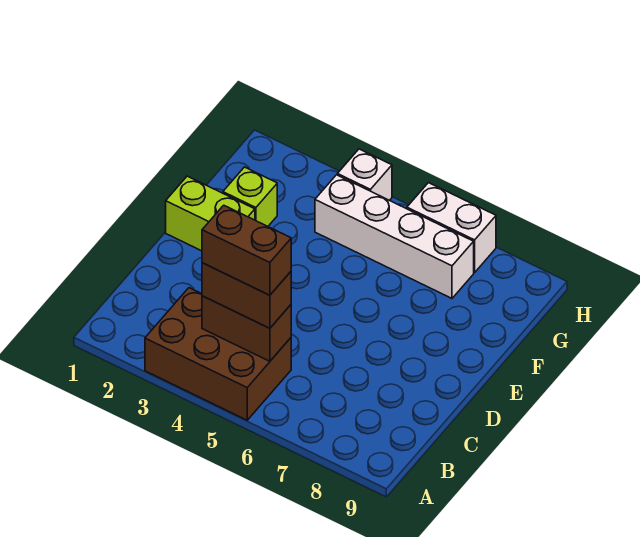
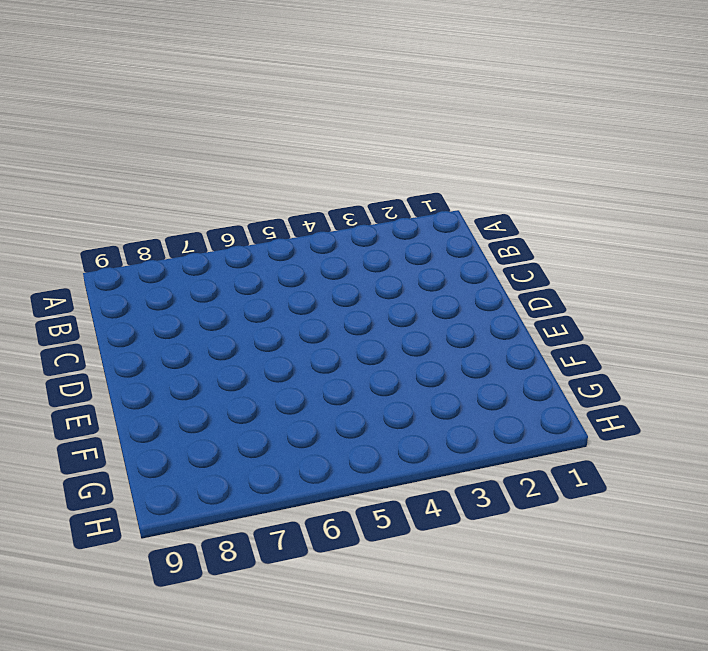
none -> brown brick A3:B5 level 1
none -> lime brick E1:E2 level 1

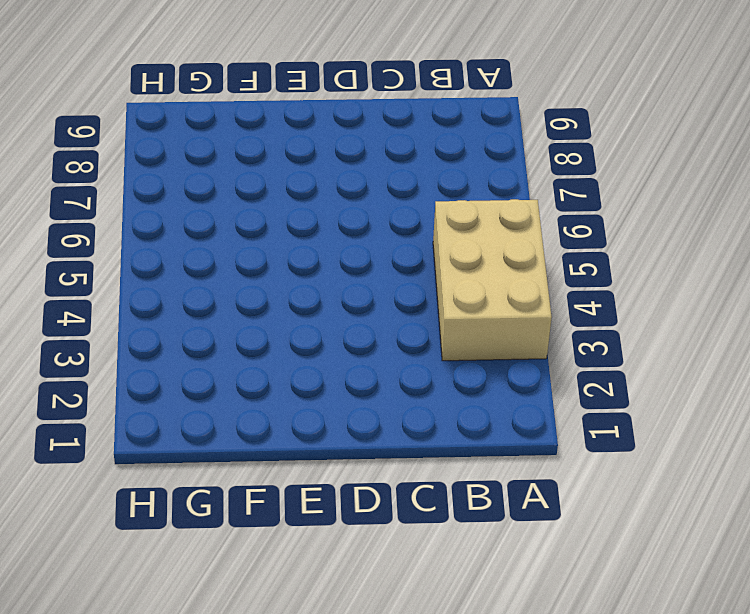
tan brick A3:B5 level 1 -> brown brick A3:B5 level 1
none -> lime brick E1:E2 level 1
none -> lime brick F2 level 1

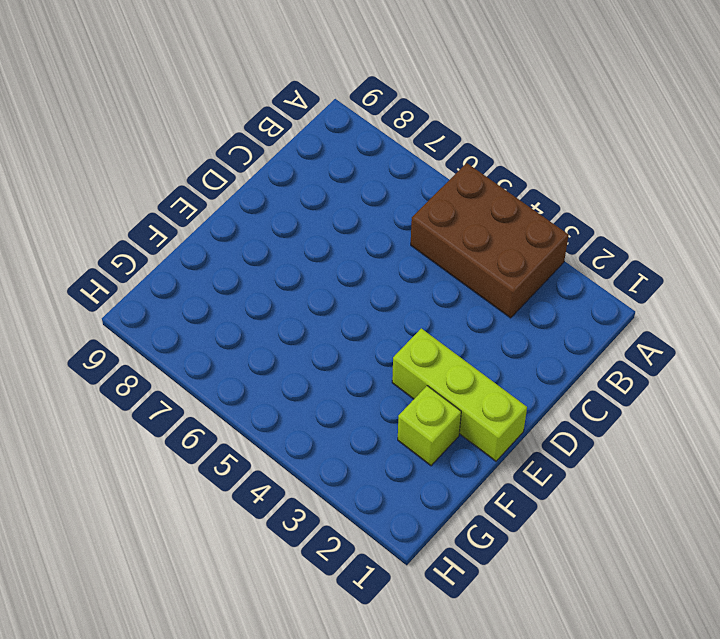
lime brick E1:E3 level 1 -> lime brick E1:E2 level 1
none -> white brick G4:G7 level 1
none -> white brick H4 level 1

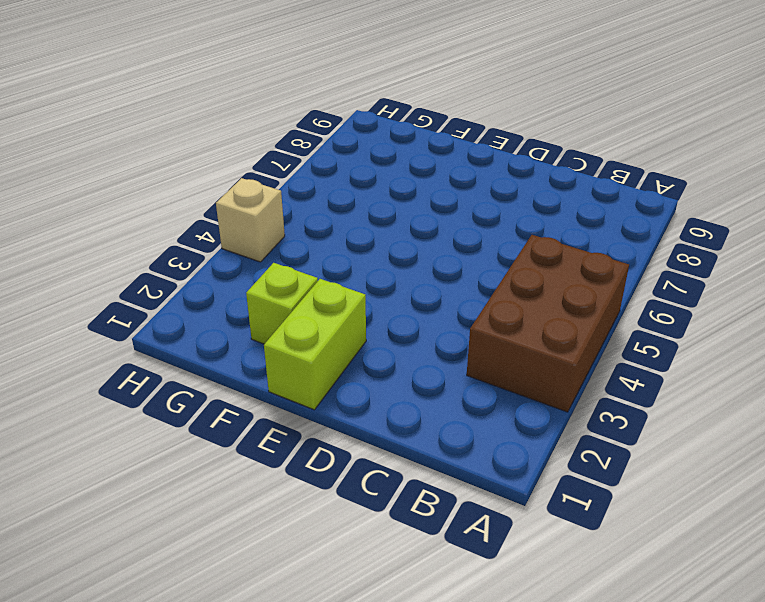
tan brick H4 level 1 -> white brick H4 level 1
none -> white brick G4:G7 level 1
none -> white brick H6:H7 level 1

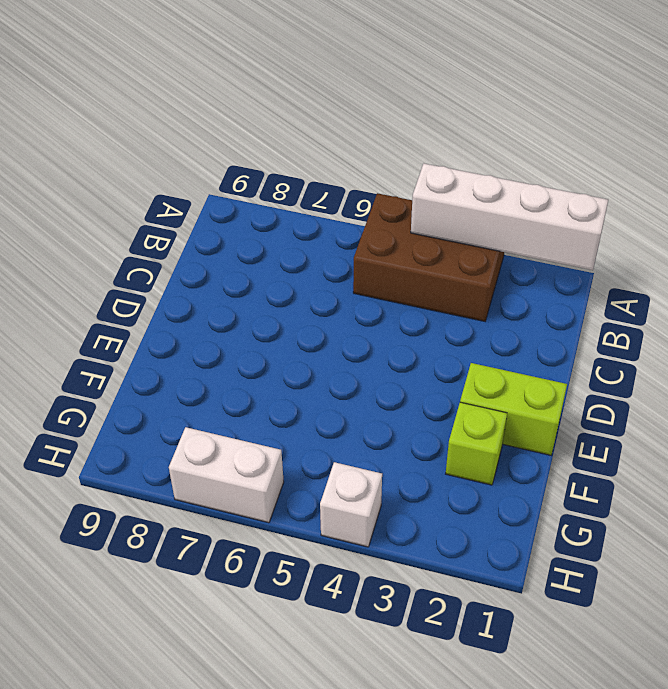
white brick A1:A4 level 2 -> white brick G4:G7 level 1
none -> brown brick B4:B5 level 2
none -> brown brick B4:B5 level 3

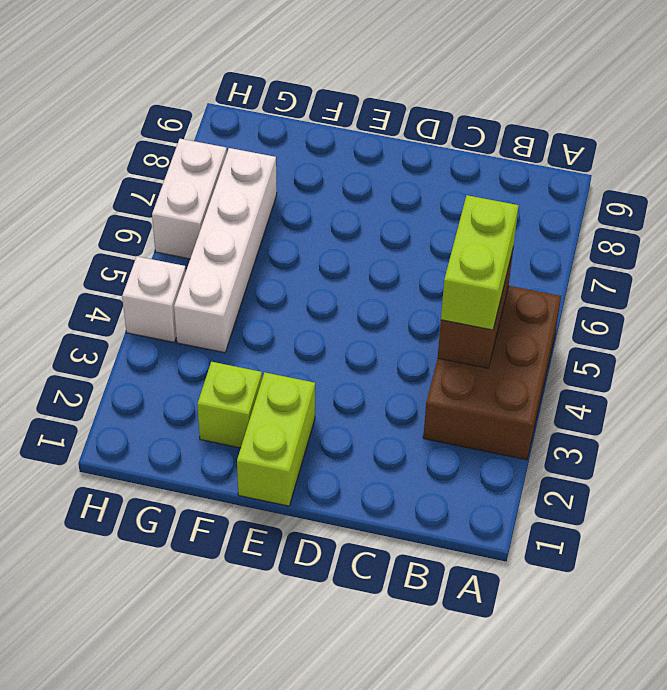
lime brick B4:B5 level 3 -> brown brick B4:B5 level 3
none -> brown brick B4:B5 level 4

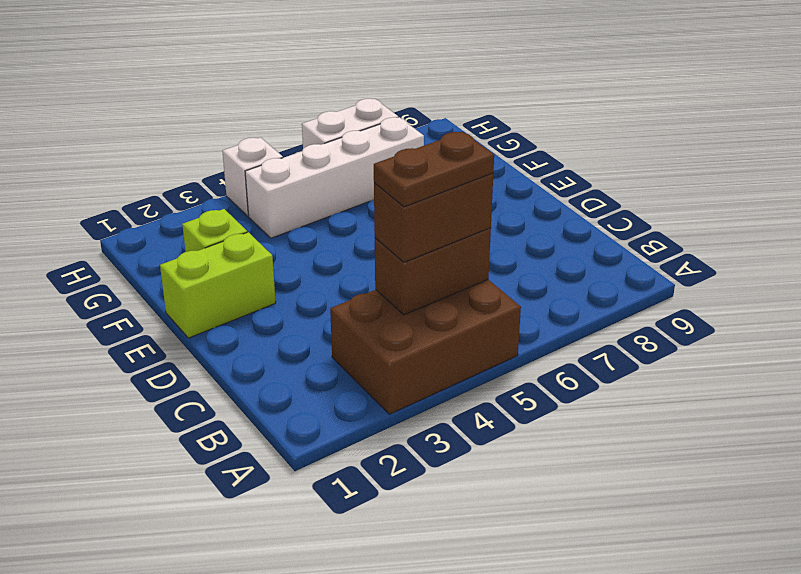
brown plate B4:B5 level 4 -> brown brick B4:B5 level 4

